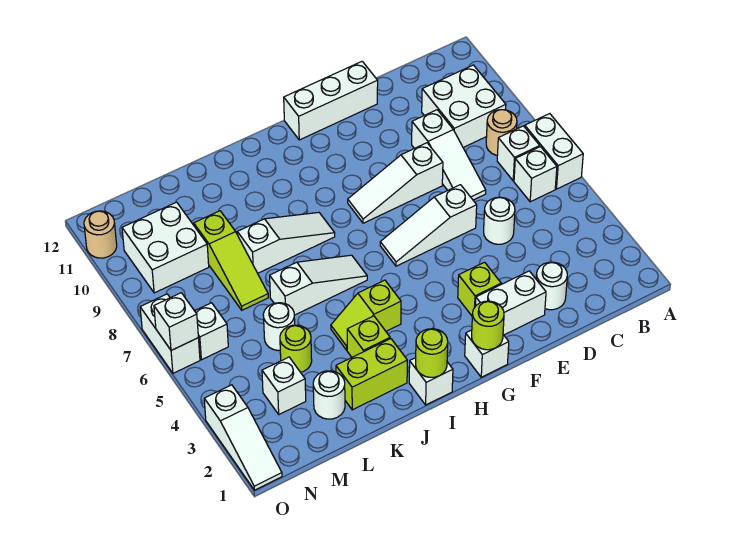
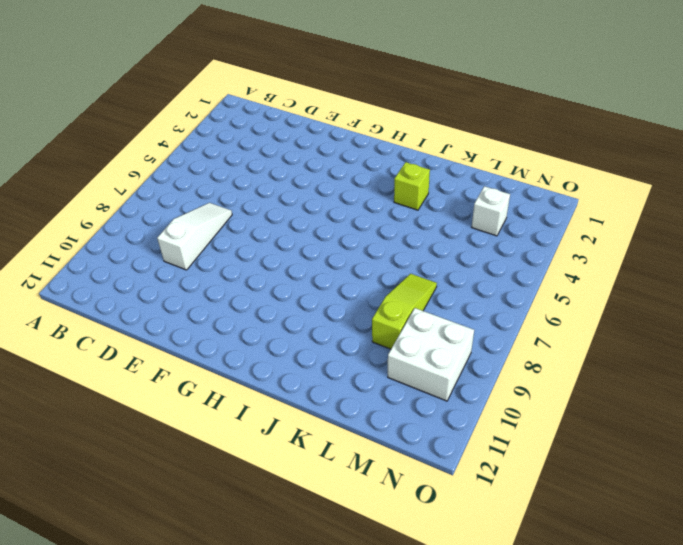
none -> white brick A6:A7 level 1
none -> white brick B6 level 1
none -> white brick B7 level 1
none -> tan round brick B8 level 1

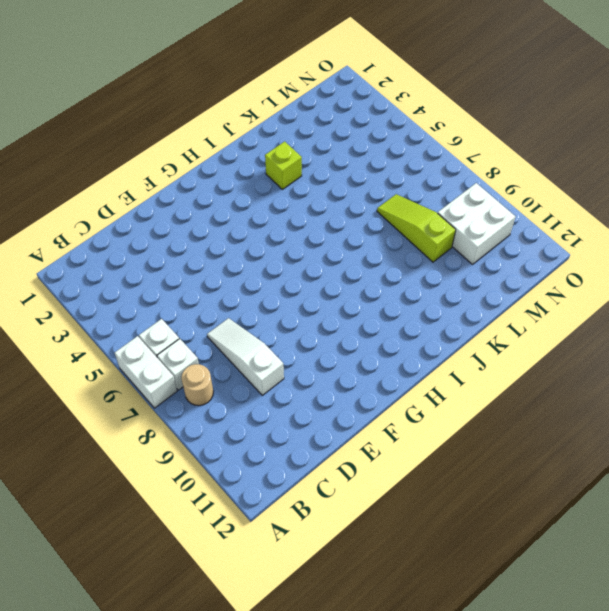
none -> white brick B9:C10 level 1
none -> white round brick D2 level 1
none -> white round brick D5 level 1
none -> white brick E2:F2 level 1

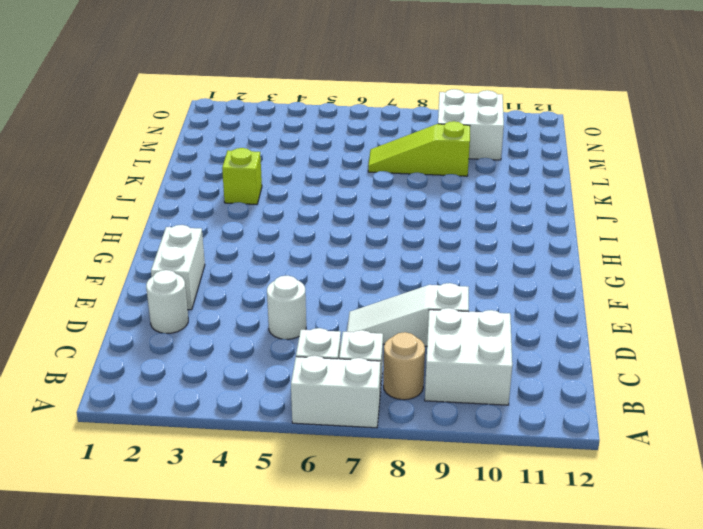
none -> white slope E6:G6 level 1 top E
none -> white slope E8:G8 level 1 top E
none -> white brick E12:G12 level 1
none -> lime brick F3 level 1

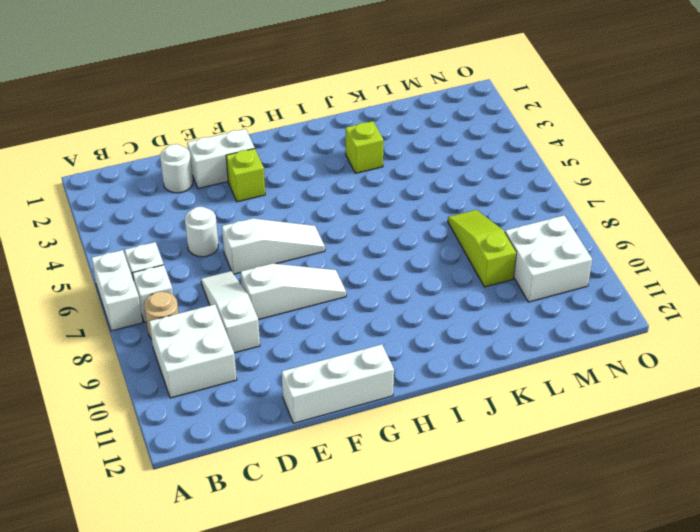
none -> white brick G1 level 1
none -> white brick I1 level 1
none -> lime slope I4:J4 level 1 top I
none -> white slope I6:K6 level 1 top K

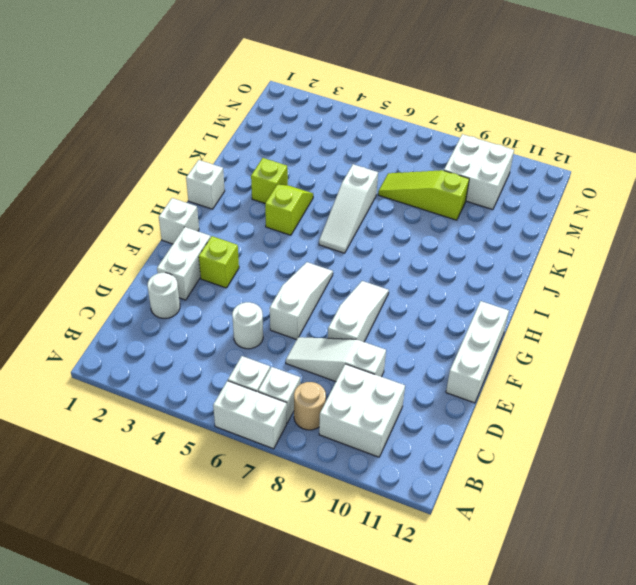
none -> white slope I8:K8 level 1 top K
none -> lime brick J2:K2 level 1
none -> white round brick L2 level 1
none -> lime round brick L4 level 1

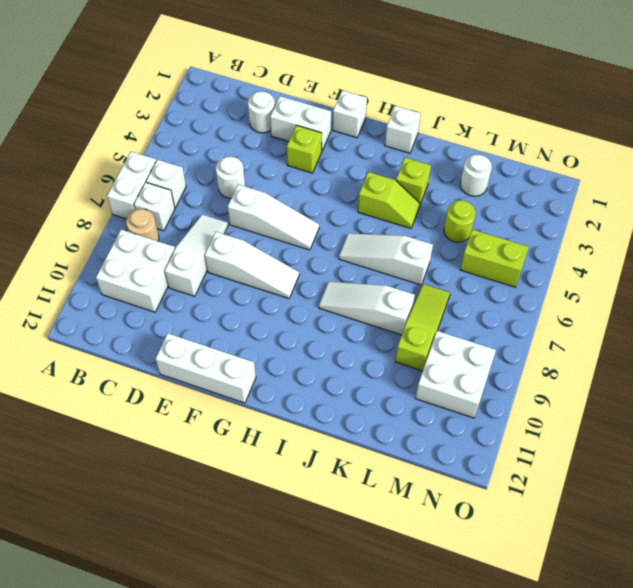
lime brick M5:N5 level 1 -> lime brick J2:K2 level 1
none -> white round brick L5 level 1
none -> white brick M3 level 1
none -> white brick N6 level 1
none -> white slope O1:O3 level 1 top 3

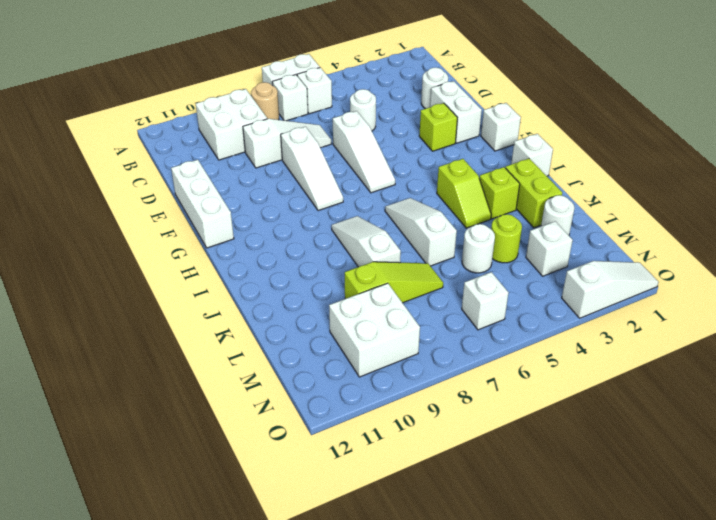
none -> white brick O6:O7 level 1
none -> tan round brick O11 level 1
none -> lime round brick G1 level 2
none -> lime round brick I1 level 2

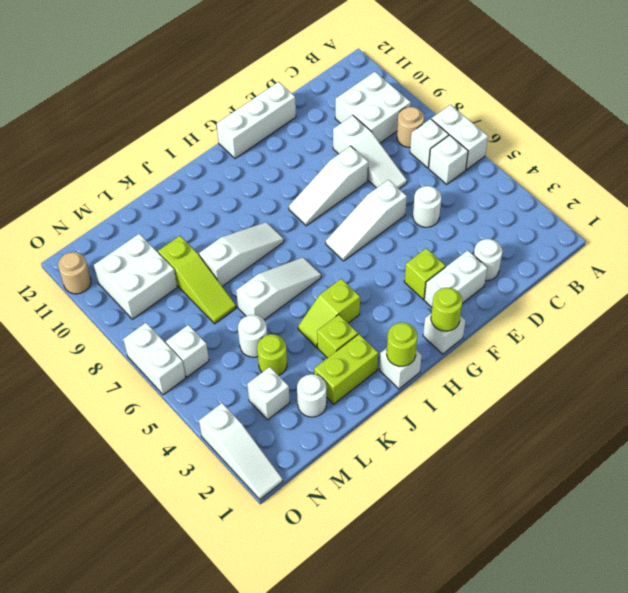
none -> white brick O6 level 2

